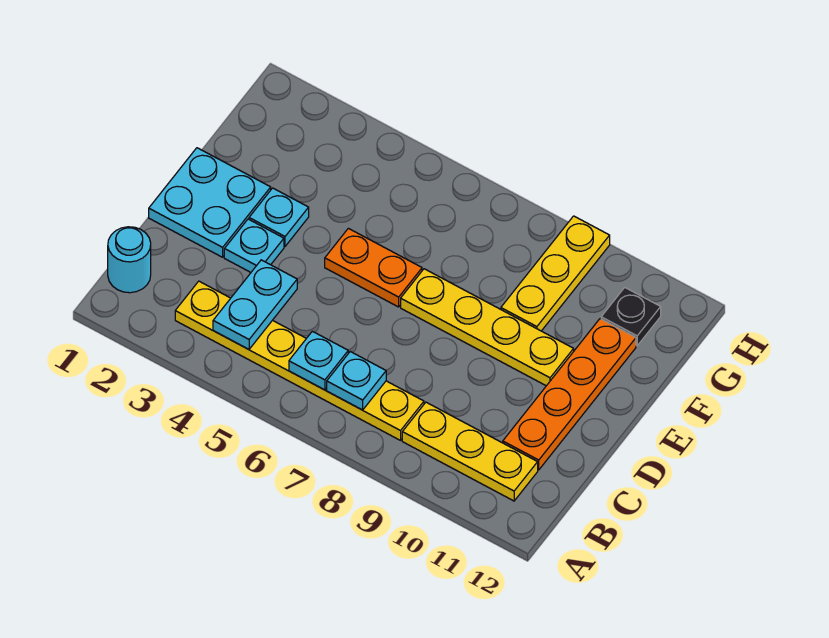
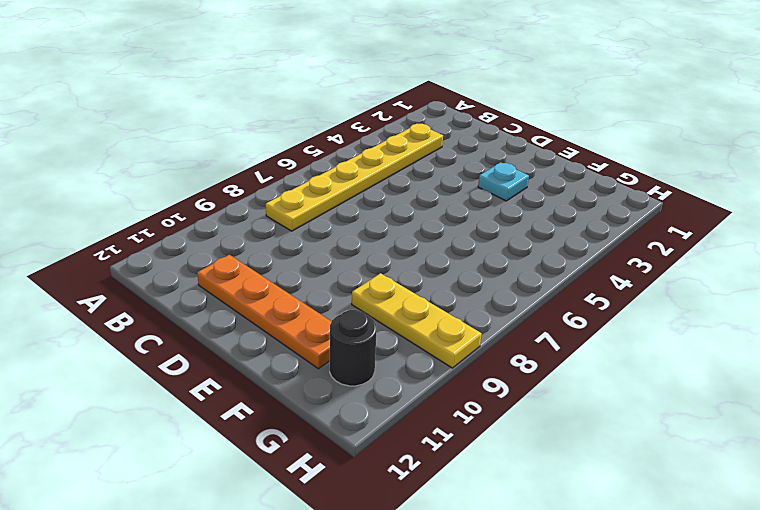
black round brick G11 level 1 -> black plate G11 level 1
none -> cyan round brick B1 level 1
none -> yellow plate B9:B11 level 1
none -> cyan plate D1:E2 level 1

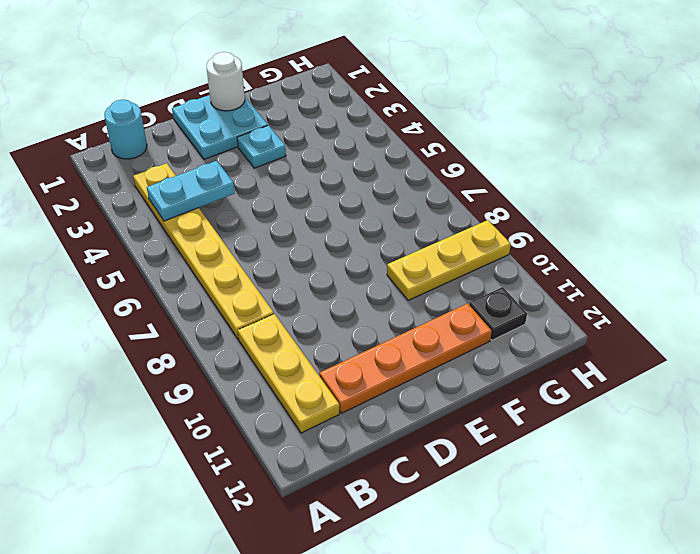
white round brick E1 level 2 -> none
none -> cyan plate D3 level 1
none -> orange plate E5:E6 level 1
none -> yellow plate E7:E10 level 1

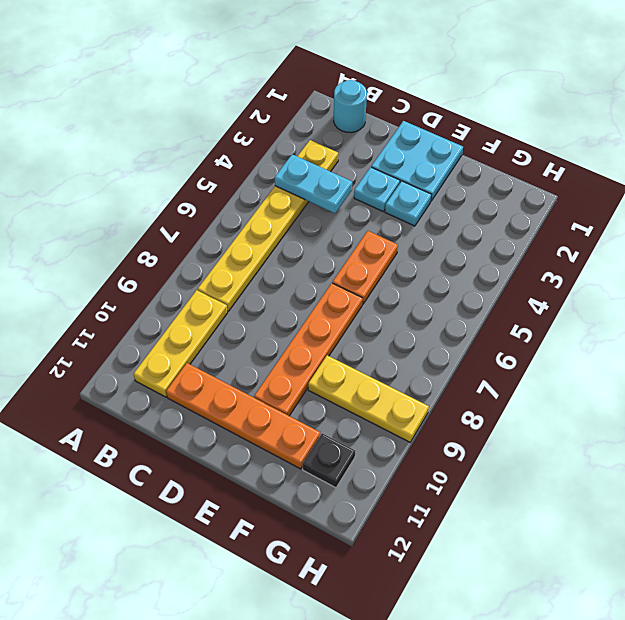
orange plate E7:E10 level 1 -> yellow plate E7:E10 level 1
none -> cyan plate B6 level 2
none -> cyan plate B7 level 2

